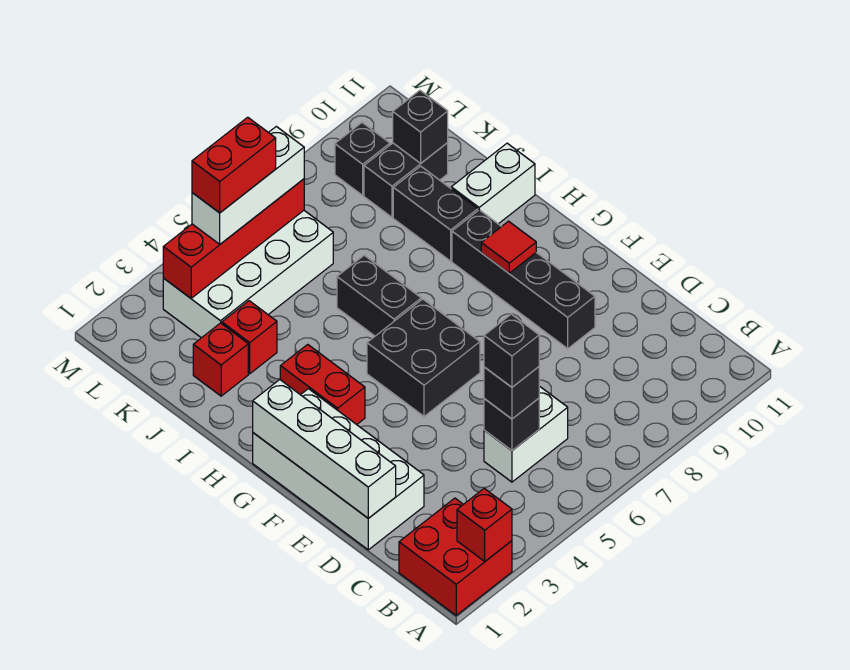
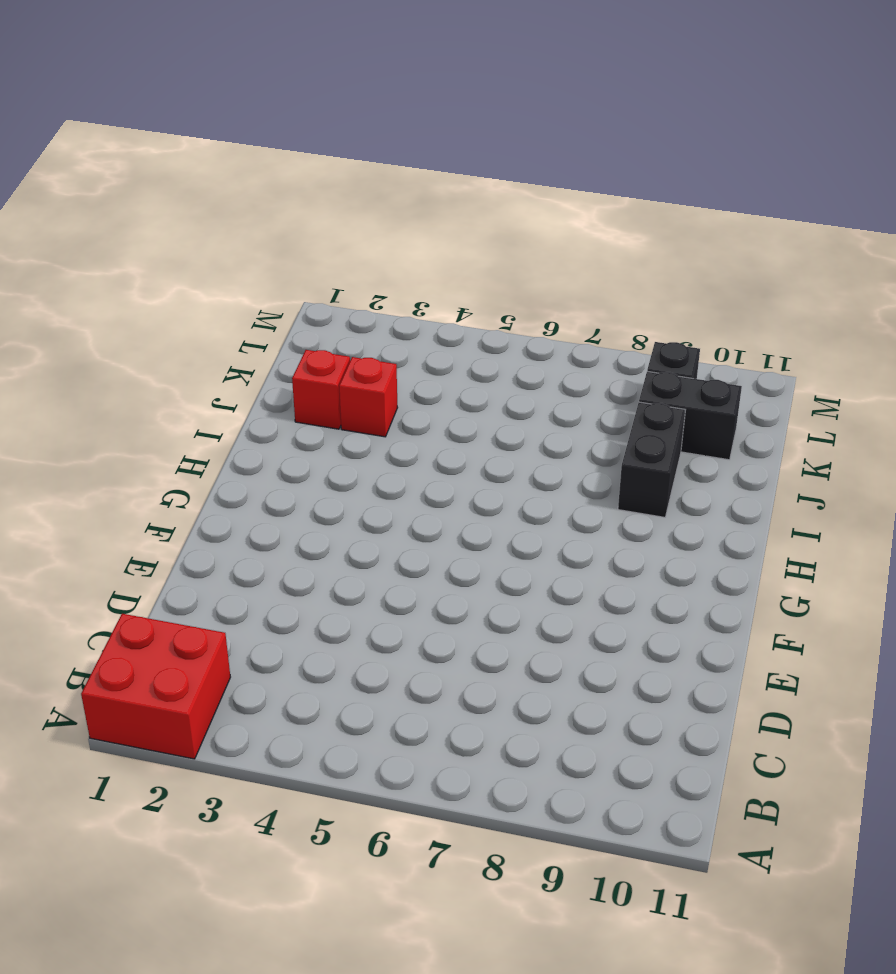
none -> white brick C5:C6 level 1
none -> white brick D1:G2 level 1
none -> black brick E9:H9 level 1

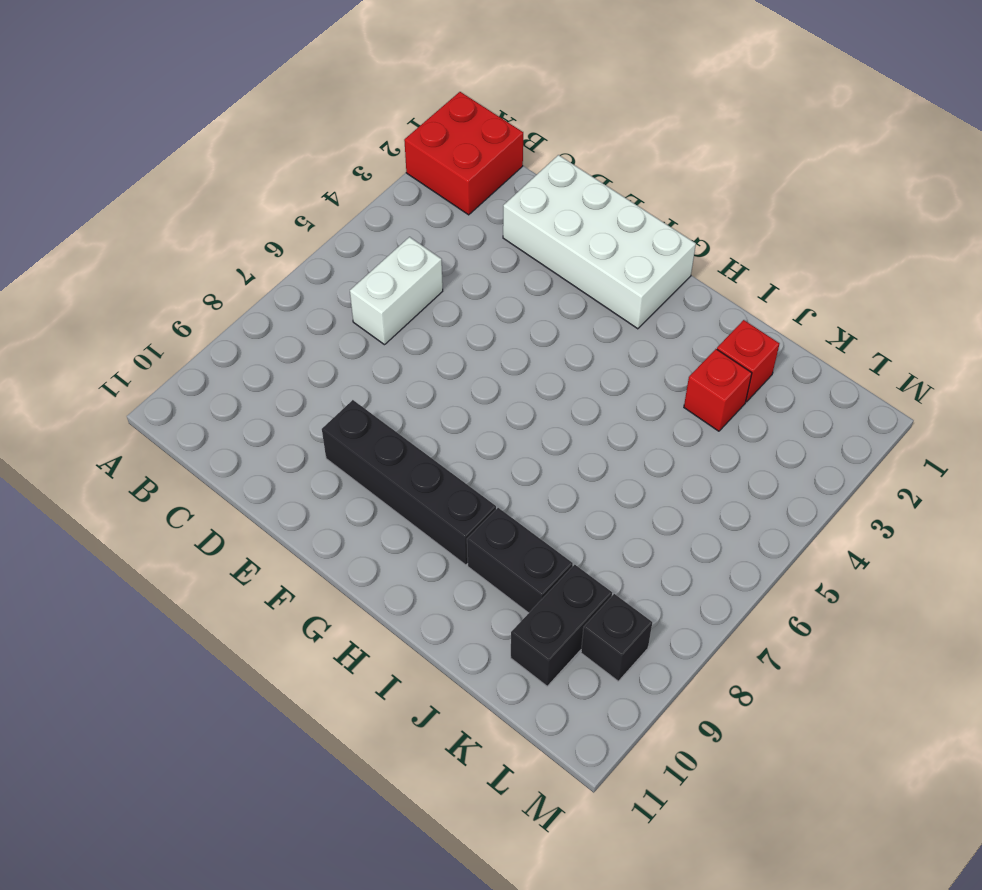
none -> black brick F5:G6 level 1
none -> red brick G3:H3 level 1
none -> black brick H6:I6 level 1

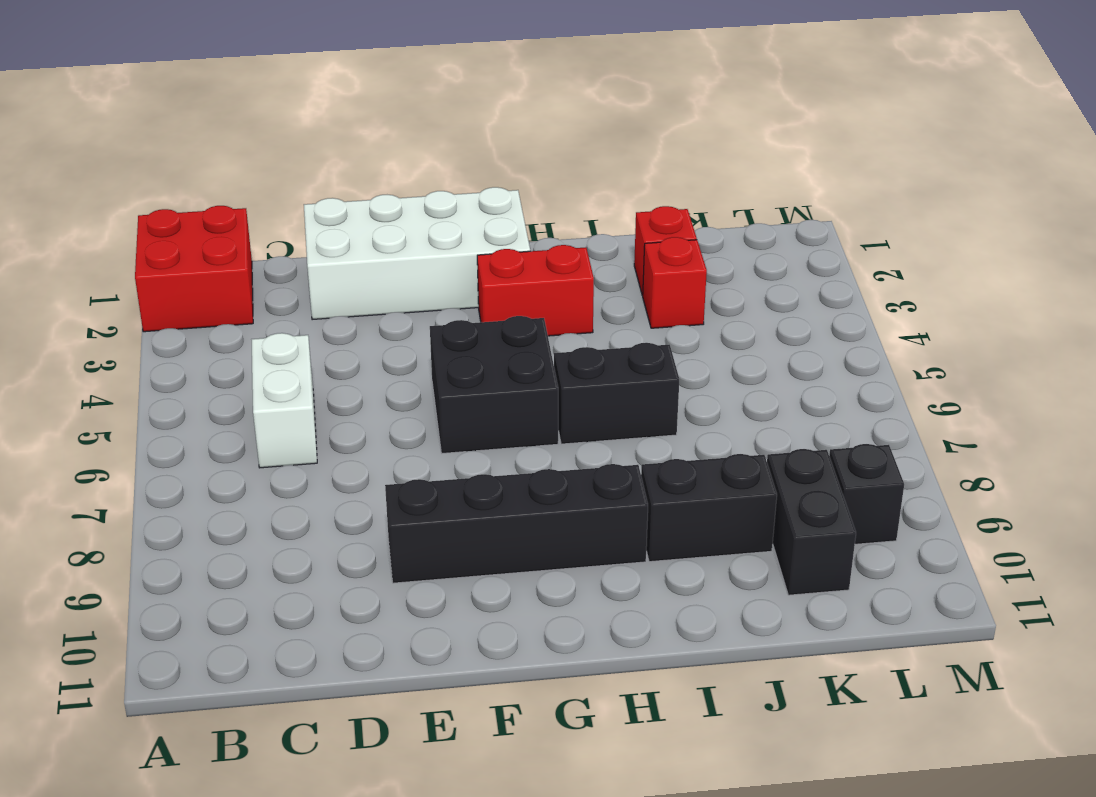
none -> white brick I10:I11 level 1
none -> white brick K3:L6 level 1
none -> red brick A2 level 2

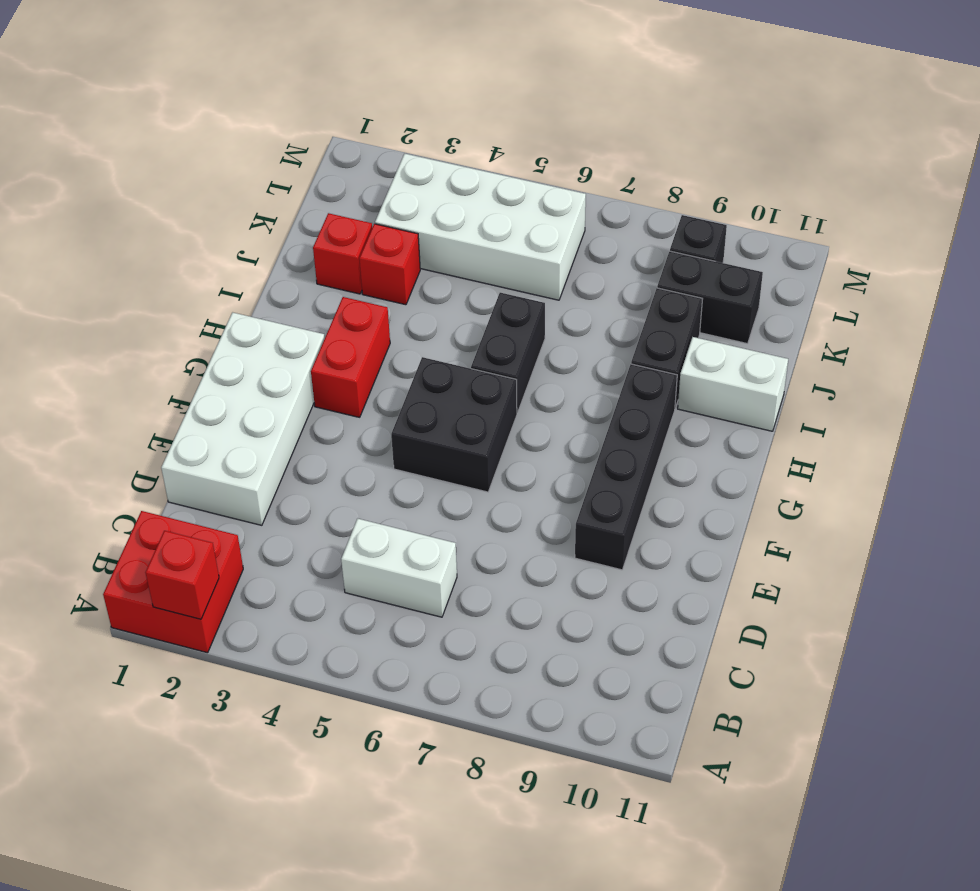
none -> black brick C5 level 2
none -> white brick D1:G1 level 2
none -> red tile G9 level 2

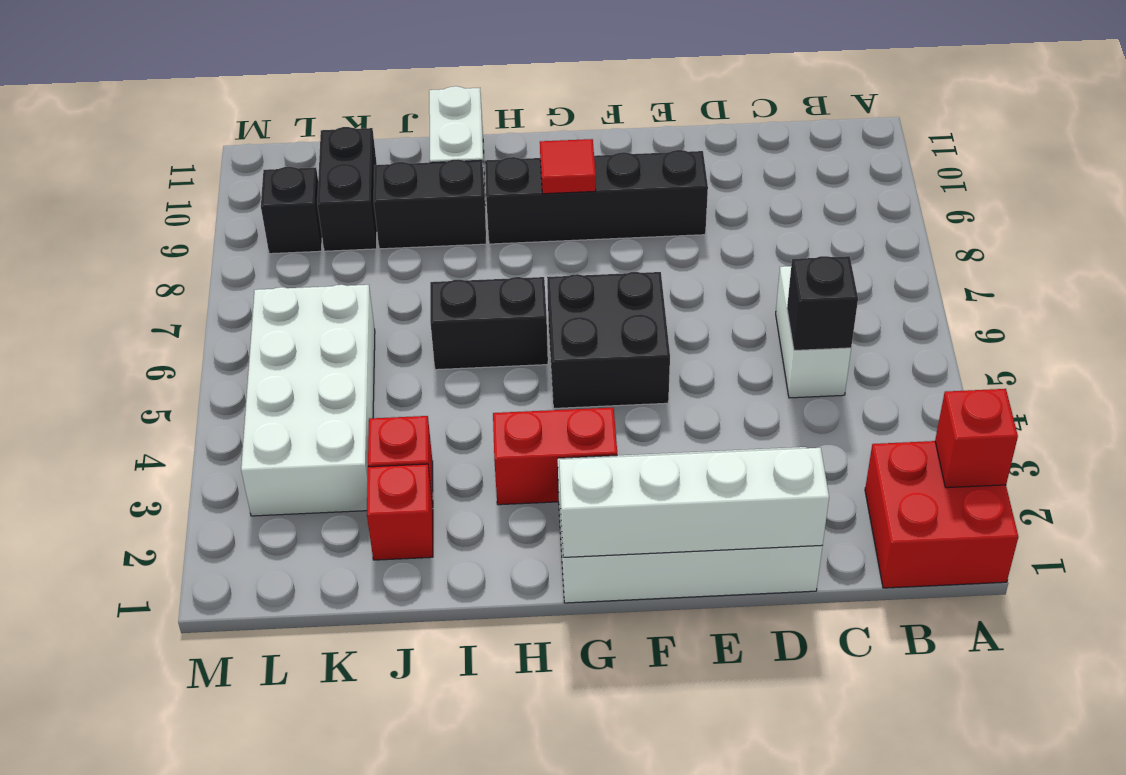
none -> black brick K10 level 2
none -> red brick L3:L6 level 2
none -> black brick C5 level 3

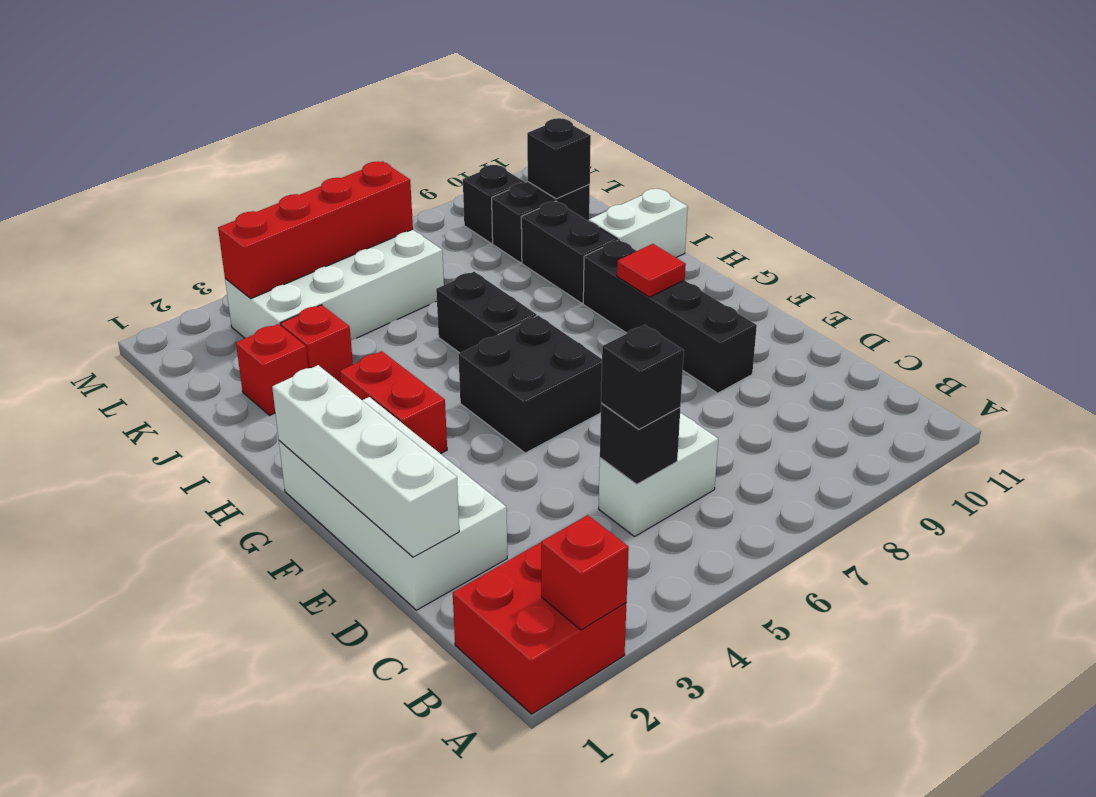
none -> white brick L4:L6 level 3
none -> black brick C5 level 4
none -> red brick L4:L5 level 4

